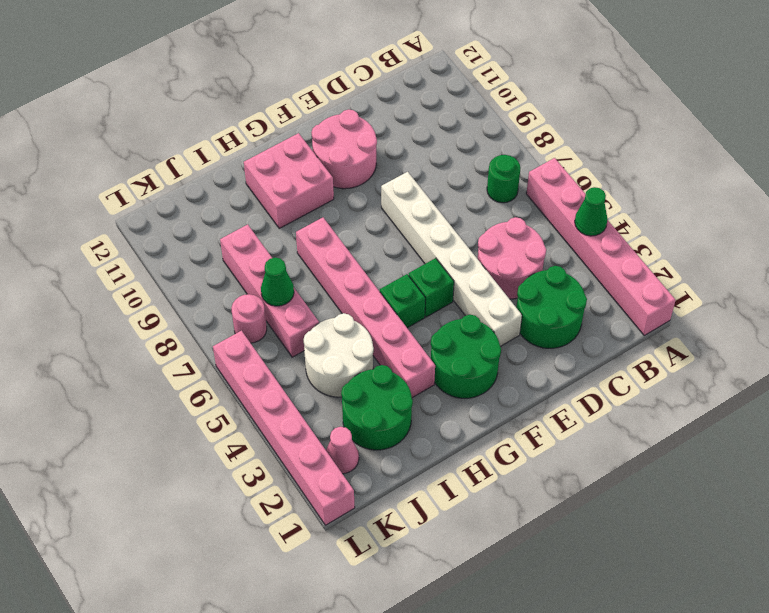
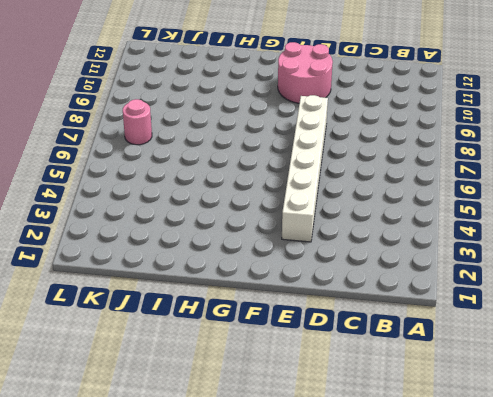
none -> pink brick A1:A6 level 1
none -> green round brick B7 level 1
none -> green round brick C2:D3 level 1

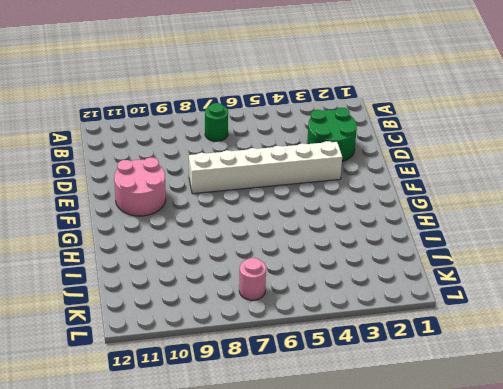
none -> pink brick A1:A6 level 1
none -> pink round brick C4:D5 level 1
none -> green round brick F2:G3 level 1

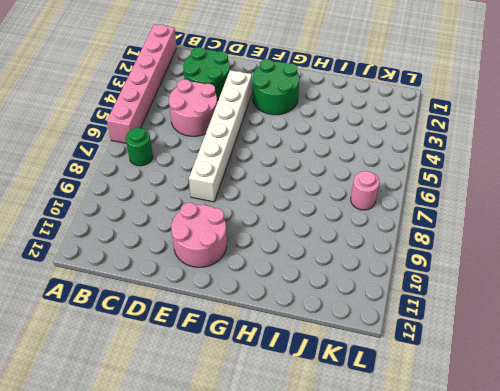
none -> green brick F5 level 1
none -> green brick G5 level 1
none -> pink brick G10:H11 level 1

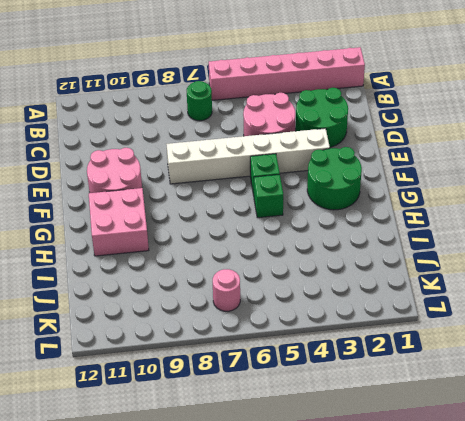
none -> pink brick H3:H8 level 1
none -> green round brick I2:J3 level 1
none -> white round brick I4:J5 level 1

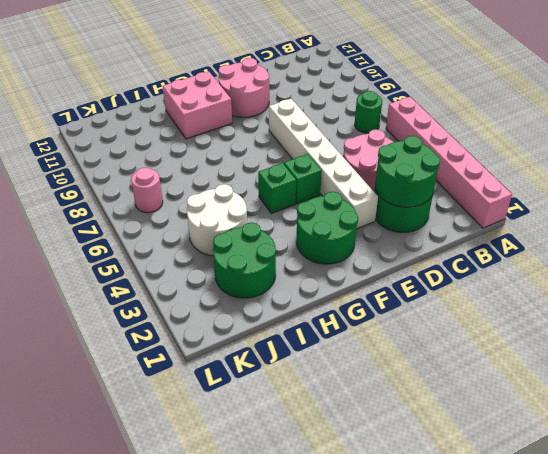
green round brick C2:D3 level 2 -> none
none -> pink brick H3:H8 level 1
none -> pink brick J6:J9 level 1
none -> pink cone K2 level 1

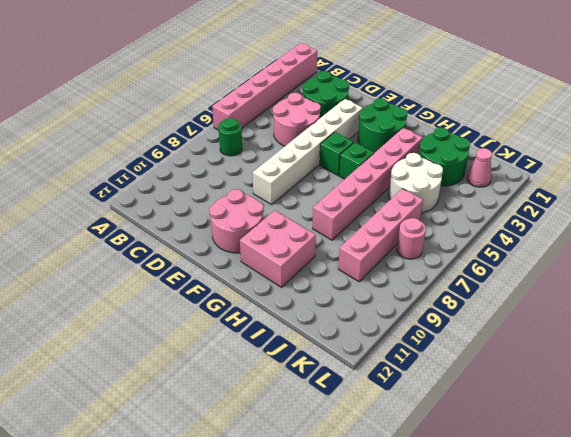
none -> pink brick L1:L6 level 1
none -> green cone A4 level 2
none -> green cone J7 level 2

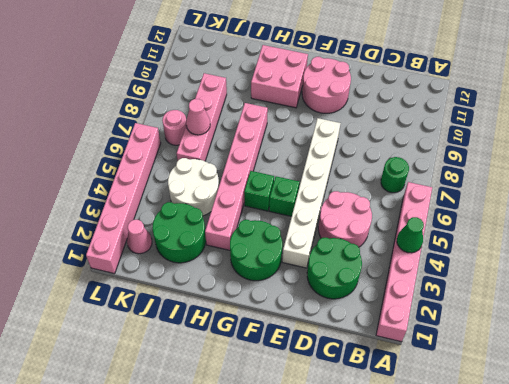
pink cone J7 level 2 -> green cone J7 level 2

